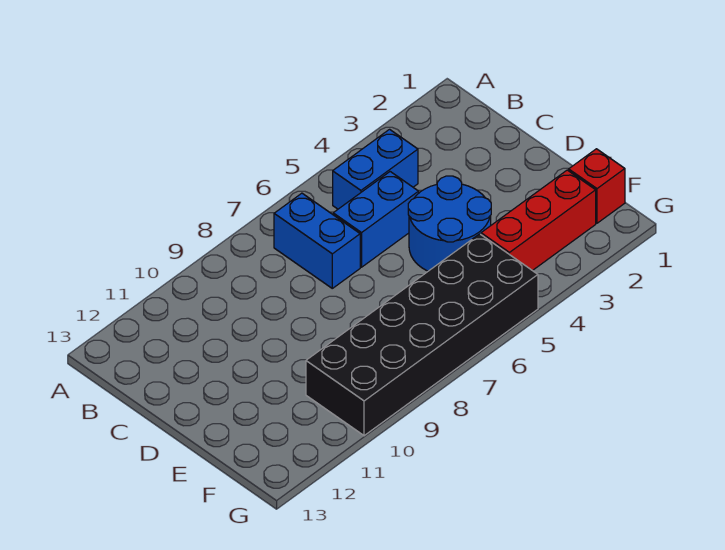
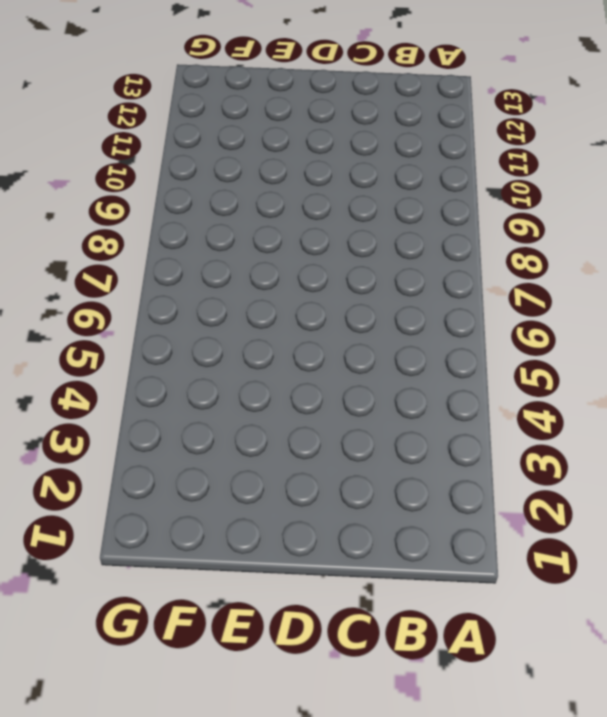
none -> blue brick B4:B5 level 1
none -> blue brick B7:C7 level 1

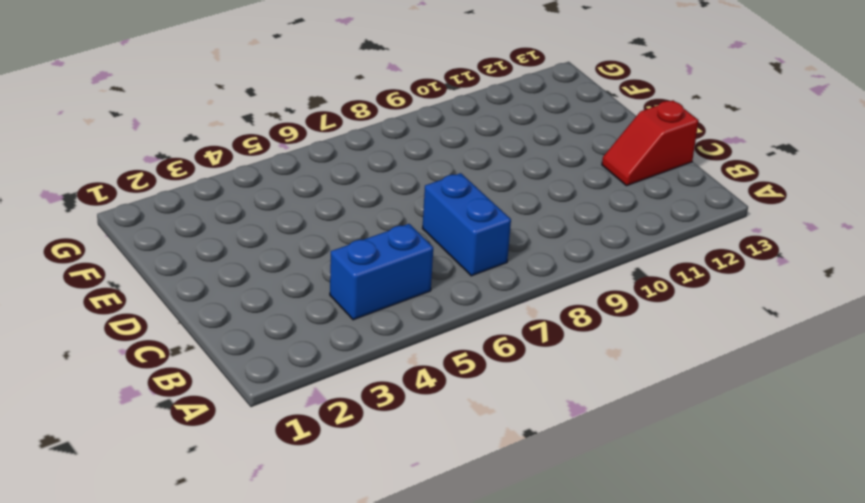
red slope C12:C13 level 1 top 13 -> none
none -> blue brick C5:C6 level 1
none -> blue round brick D4:E5 level 1

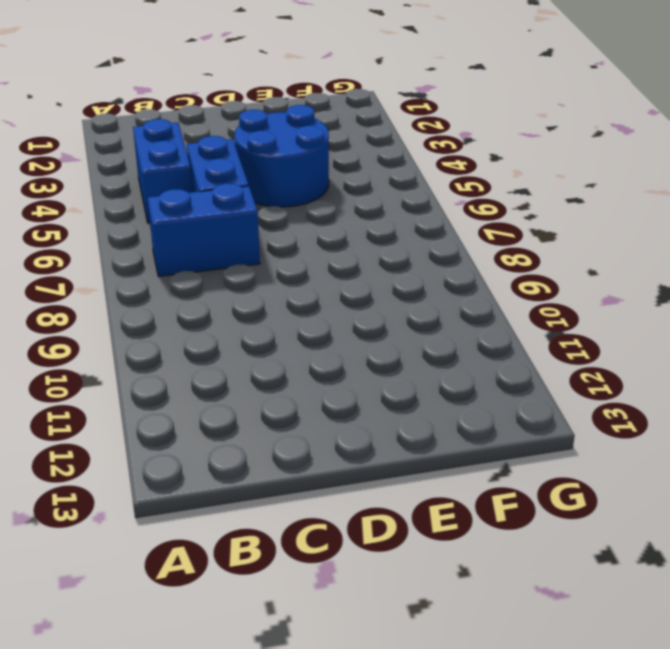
none -> red brick F1 level 1
none -> red brick F2:F4 level 1

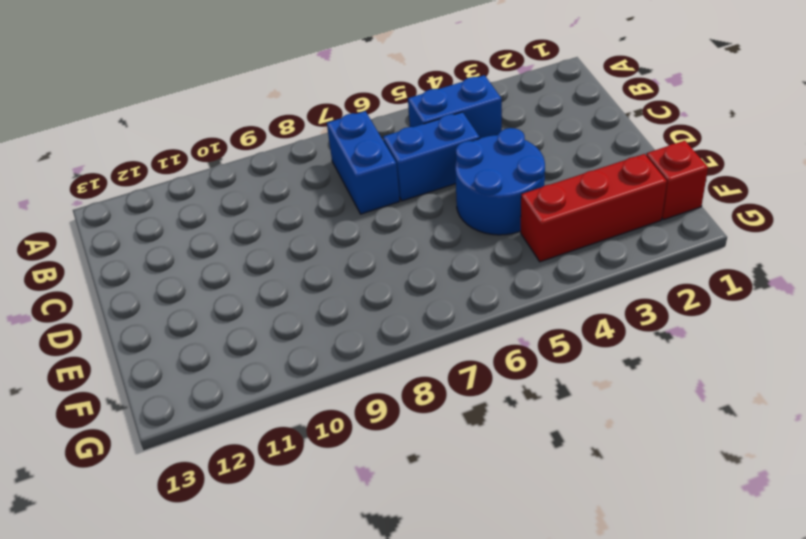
none -> black brick F5:G10 level 1

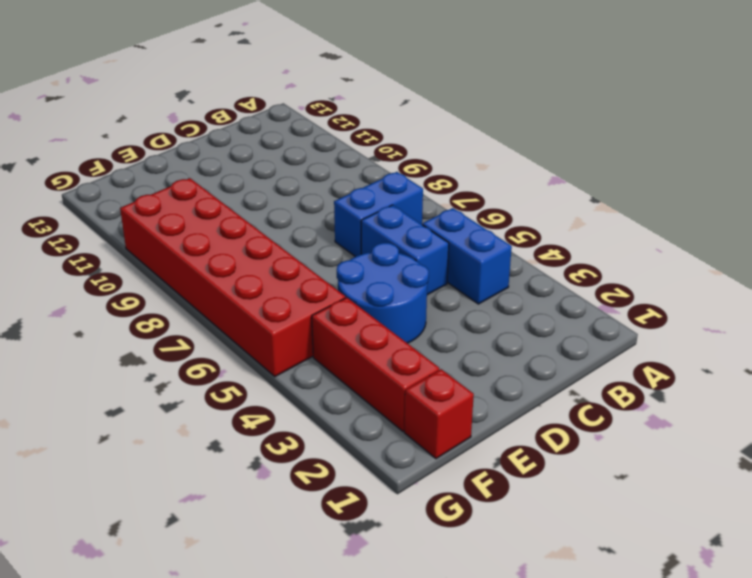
red brick F5:G10 level 1 -> black brick F5:G10 level 1

